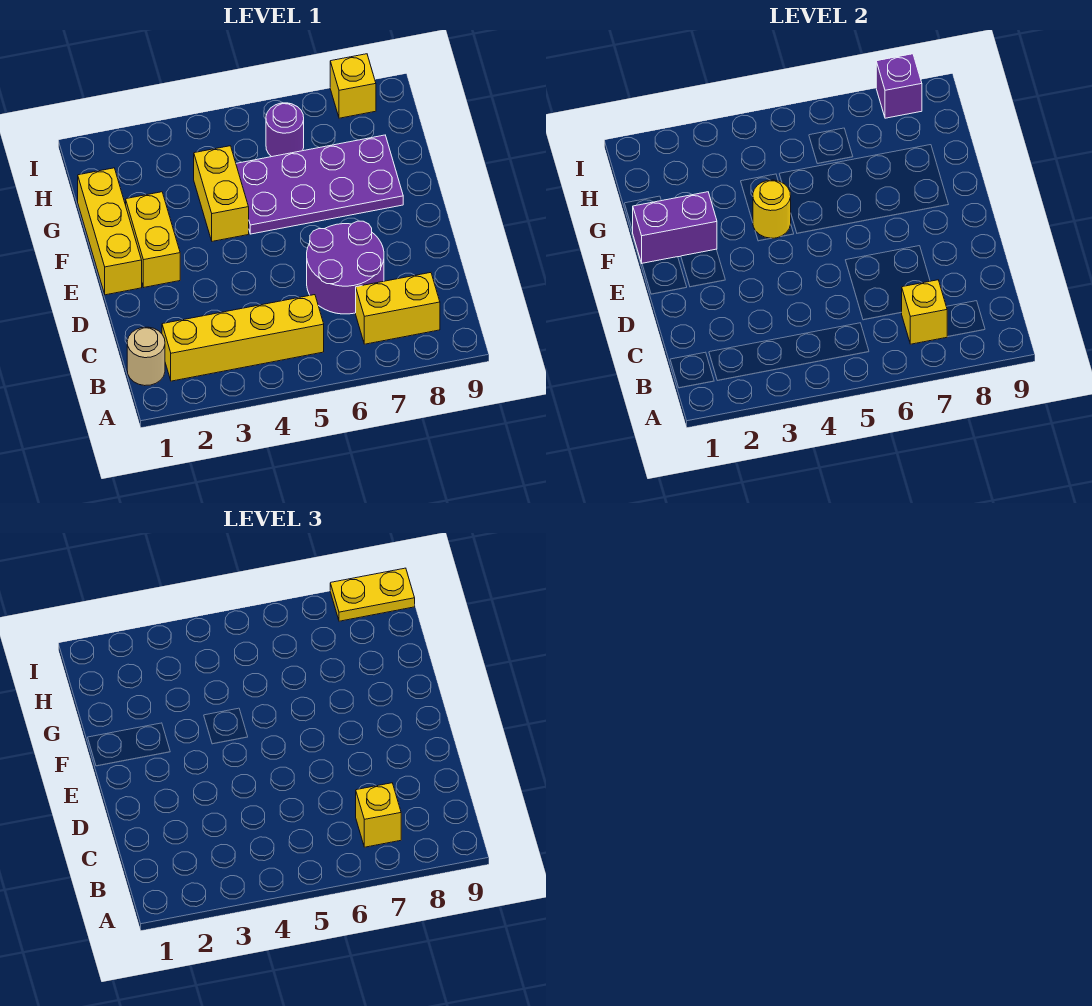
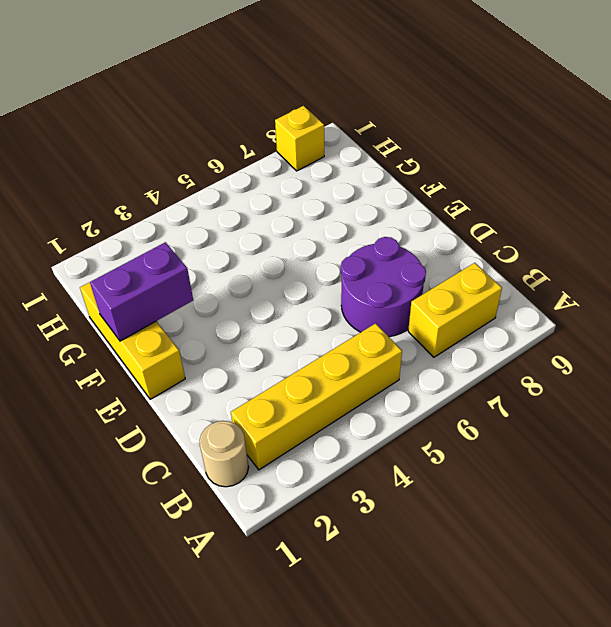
none -> yellow brick E2:F2 level 1
none -> yellow brick F4:G4 level 1
none -> purple plate F5:G8 level 1

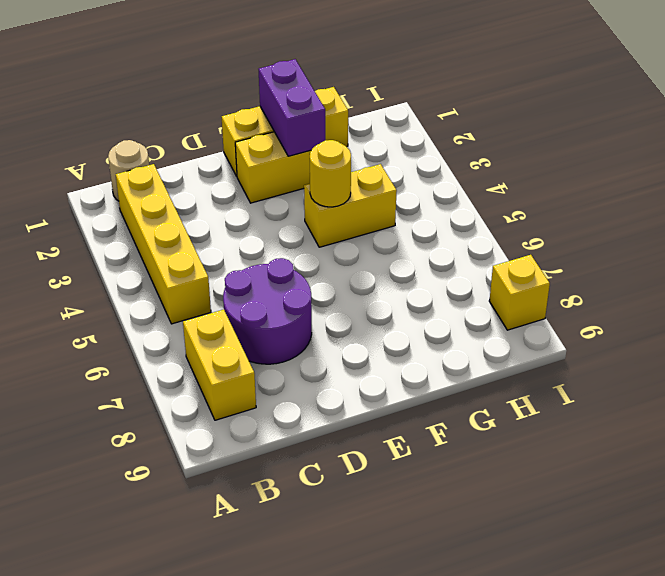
none -> purple plate F5:G8 level 1
none -> purple round brick H6 level 1
none -> yellow brick B7 level 2

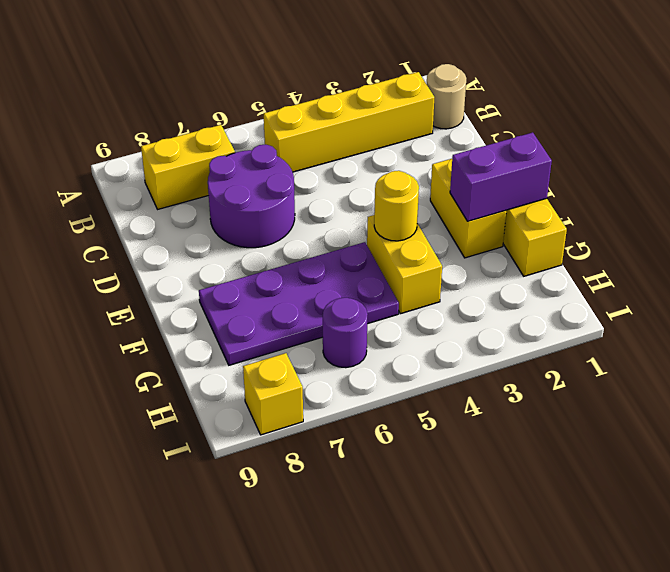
none -> yellow brick B7 level 2
none -> purple brick I8 level 2
none -> yellow brick B7 level 3

